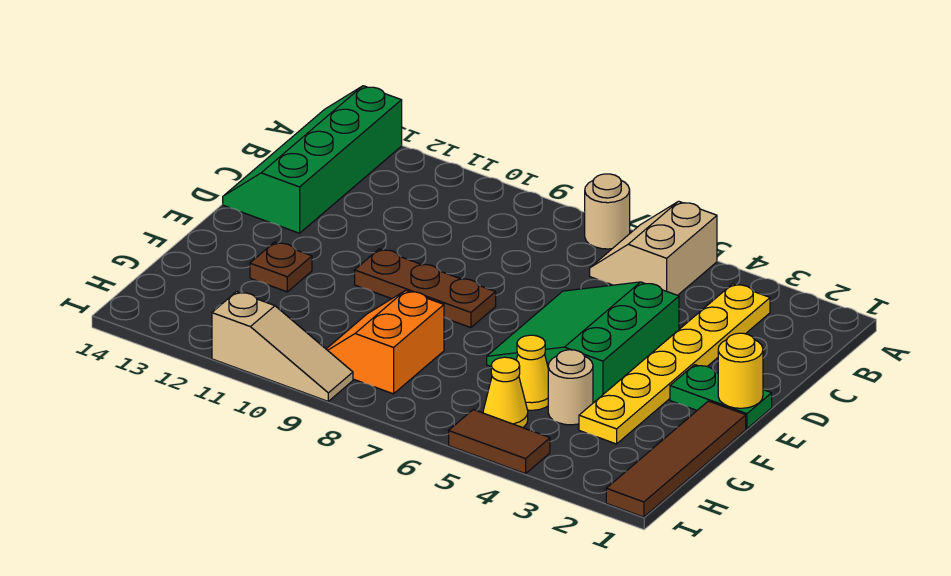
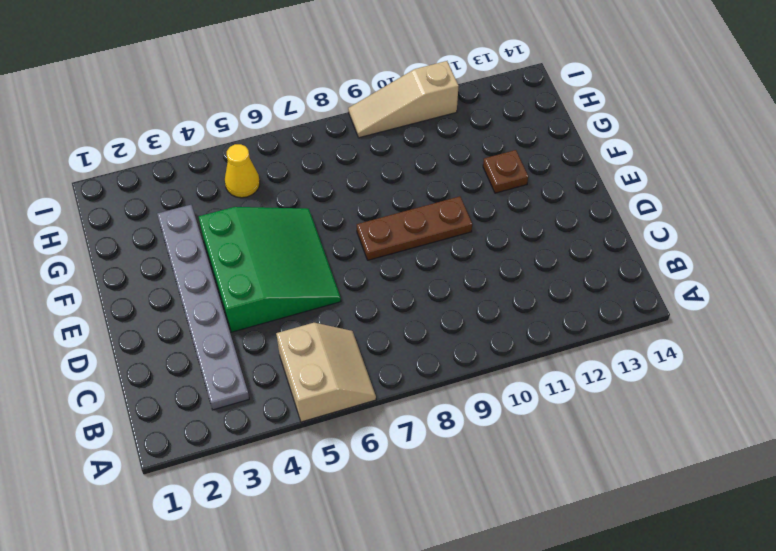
grey plate B3:G3 level 1 -> yellow plate B3:G3 level 1
none -> tan round brick A7 level 1
none -> green slope A13:D14 level 1 top 13
none -> green plate E1:E2 level 1

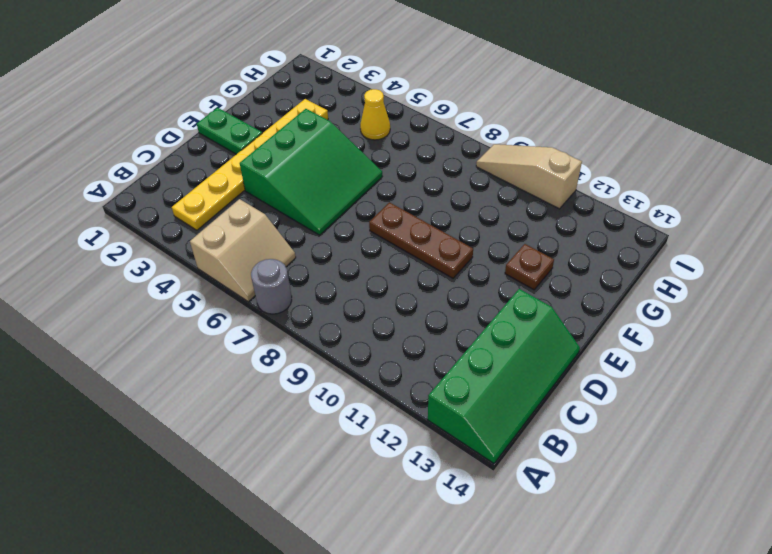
grey round brick A7 level 1 -> tan round brick A7 level 1
none -> brown tile F1:I1 level 1
none -> tan round brick G4 level 1
none -> yellow cone G5 level 1

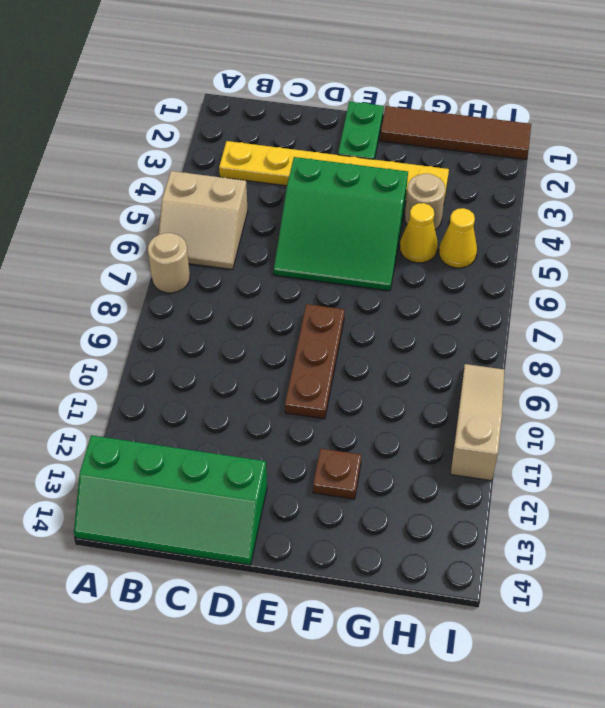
none -> orange slope G8:H9 level 1 top 8
none -> brown tile I4:I5 level 1
none -> yellow round brick E1 level 2

